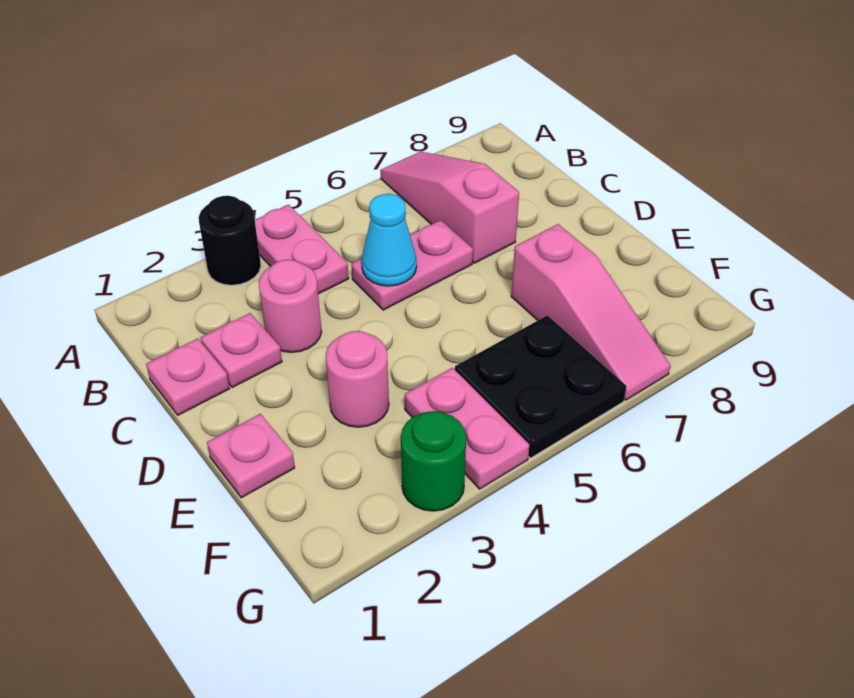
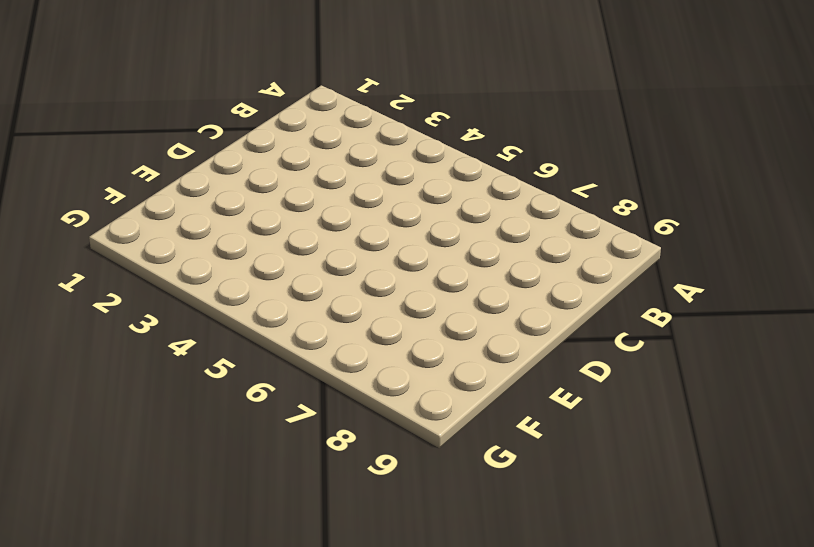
none -> black round brick A3 level 1
none -> pink plate A4:B4 level 1
none -> pink slope A7:C7 level 1 top C

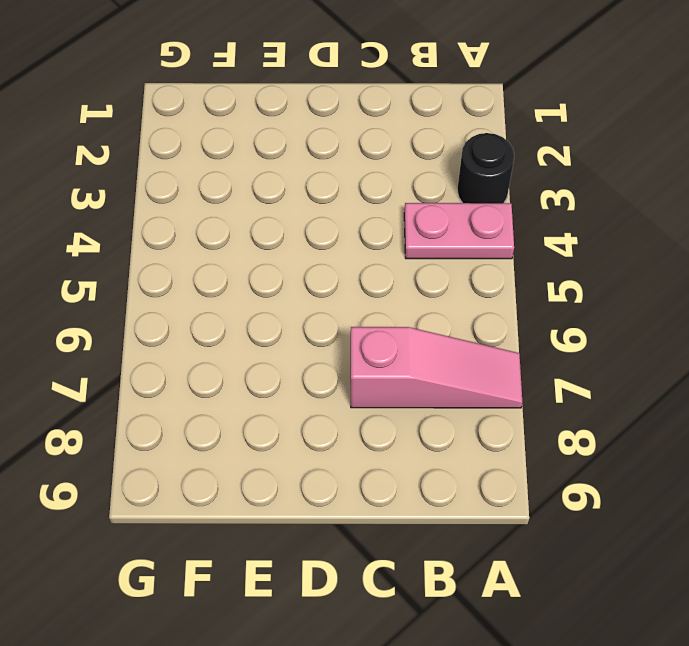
none -> pink plate C1 level 1
none -> pink plate C2 level 1
none -> pink round brick C3 level 1

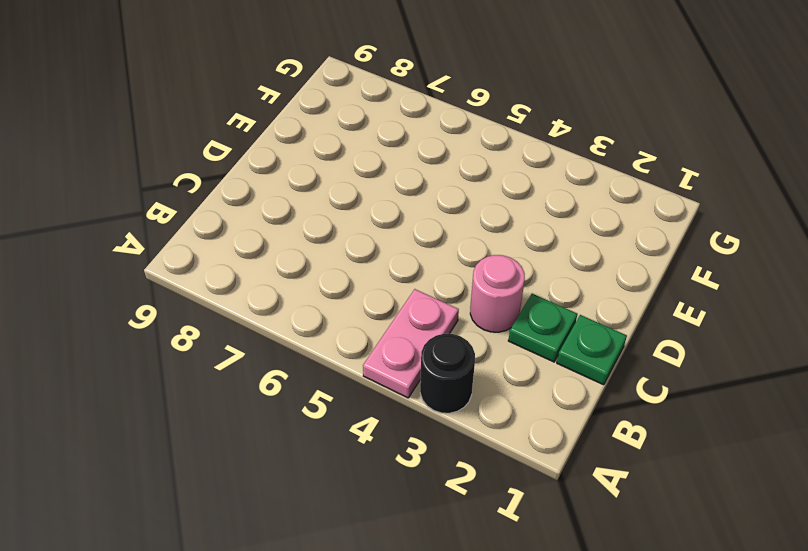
green plate C1 level 1 -> pink plate C1 level 1
green plate C2 level 1 -> pink plate C2 level 1
none -> pink slope A7:C7 level 1 top C
none -> pink plate C5:C6 level 1
none -> pink plate E1 level 1

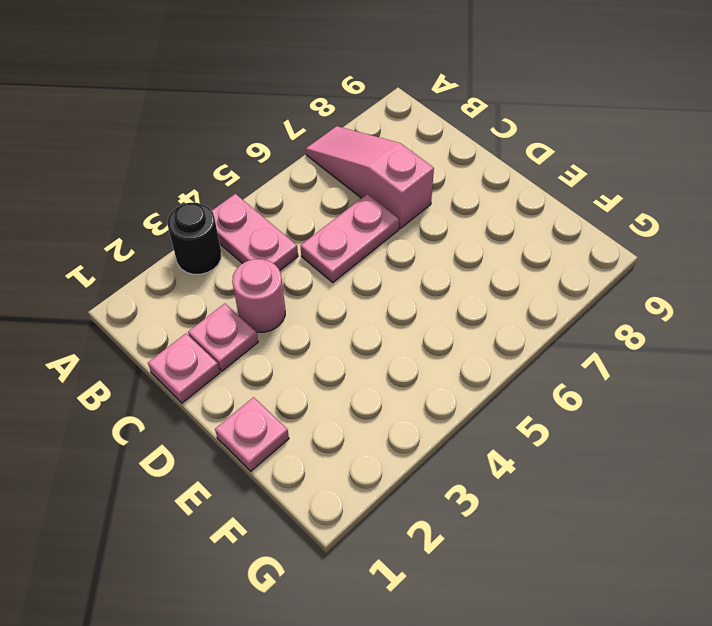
none -> pink round brick E3 level 1
none -> pink slope E7:G7 level 1 top E
none -> pink plate F4:G4 level 1

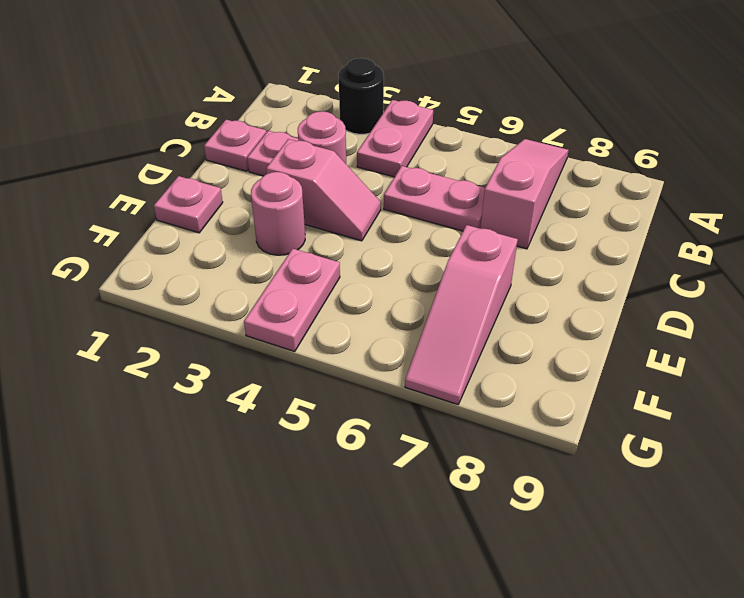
pink slope D3:D4 level 1 top 3 -> none
none -> black plate F5:G6 level 1
none -> green round brick G3 level 1
none -> cyan cone C5 level 2

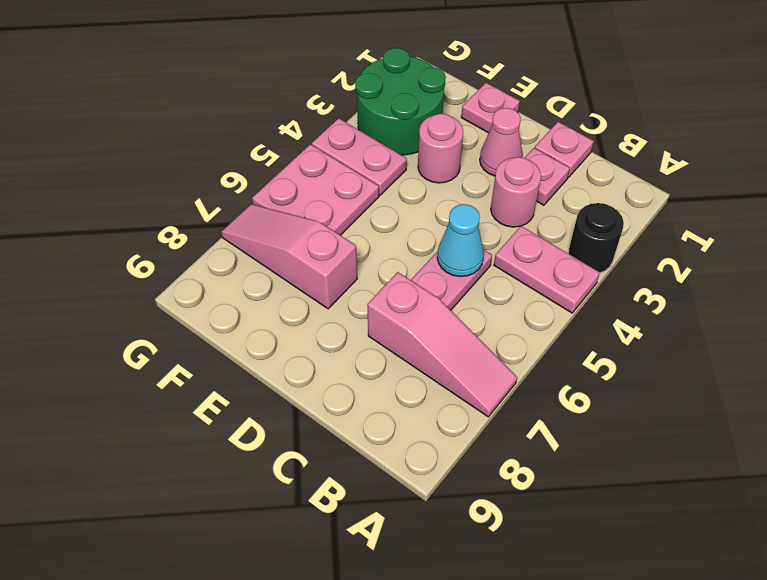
pink cone D2 level 1 -> none
green round brick F2:G3 level 1 -> green round brick G3 level 1
pink plate F5:G6 level 1 -> black plate F5:G6 level 1

